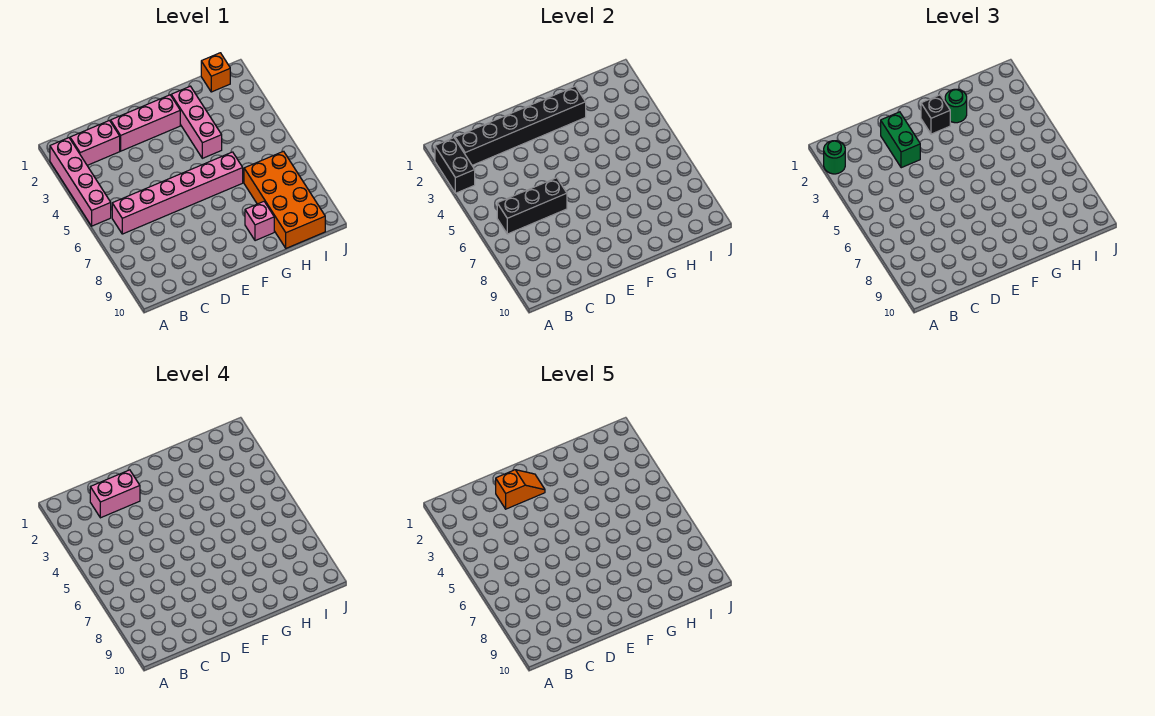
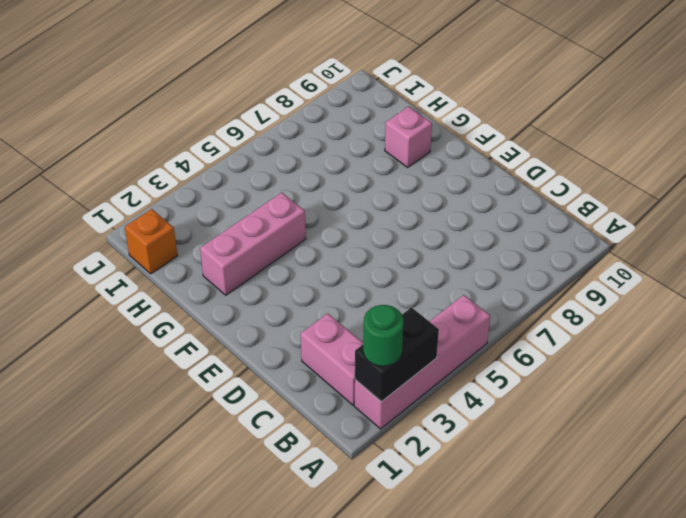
none -> pink brick B6:G6 level 1
none -> pink brick D2:F2 level 1
none -> orange brick H7:I10 level 1

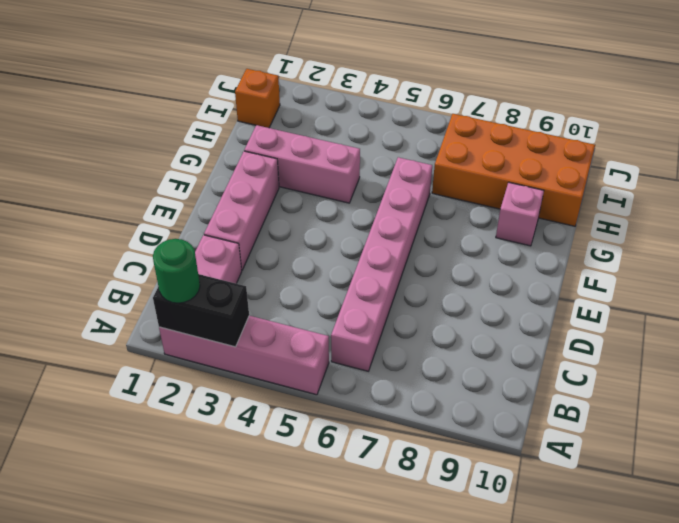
none -> black brick B2:G2 level 2
none -> black brick B6:D6 level 2
none -> green brick D2:D3 level 3

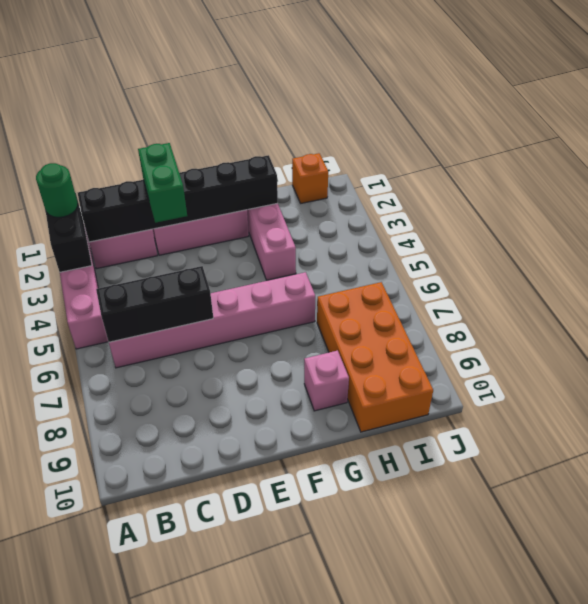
none -> black brick F2 level 3
none -> green round brick G2 level 3
none -> pink brick C2:D2 level 4

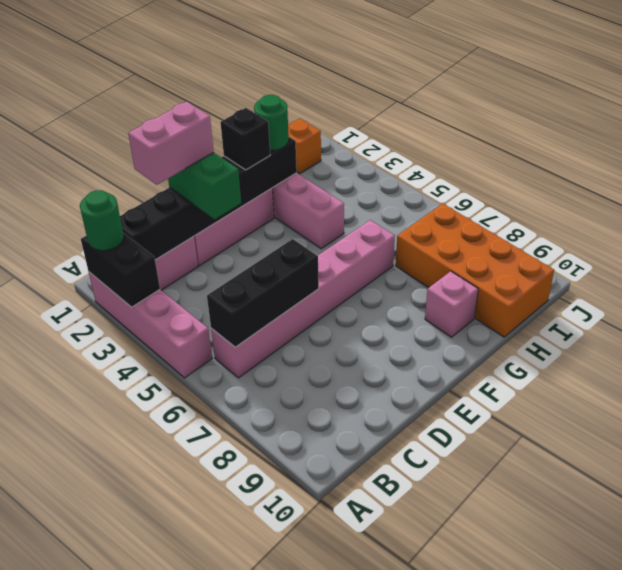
none -> orange slope D2:E2 level 5 top D

